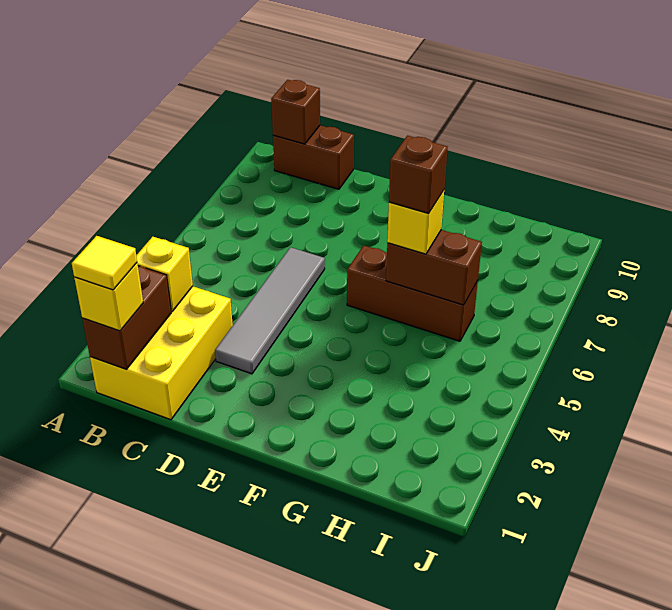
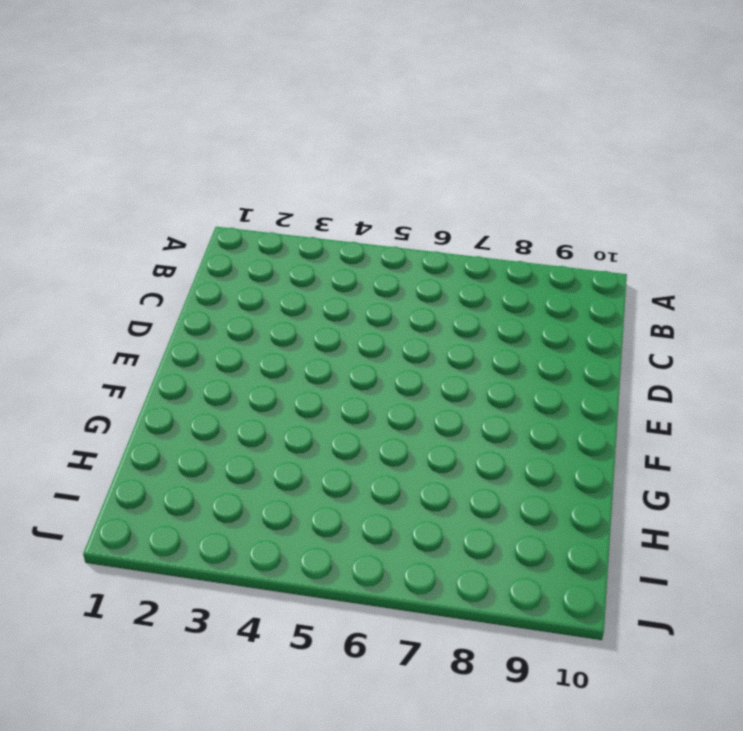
none -> yellow brick B1:C3 level 1
none -> brown brick B10:C10 level 1
none -> grey tile D3:D6 level 1

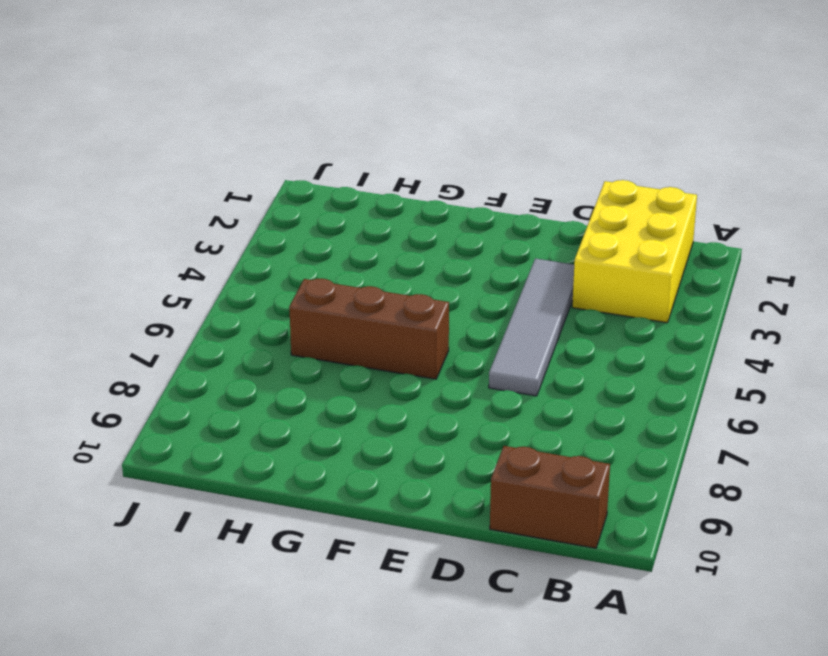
none -> brown brick B1:B2 level 2
none -> yellow brick B3 level 2
none -> brown brick B10 level 2

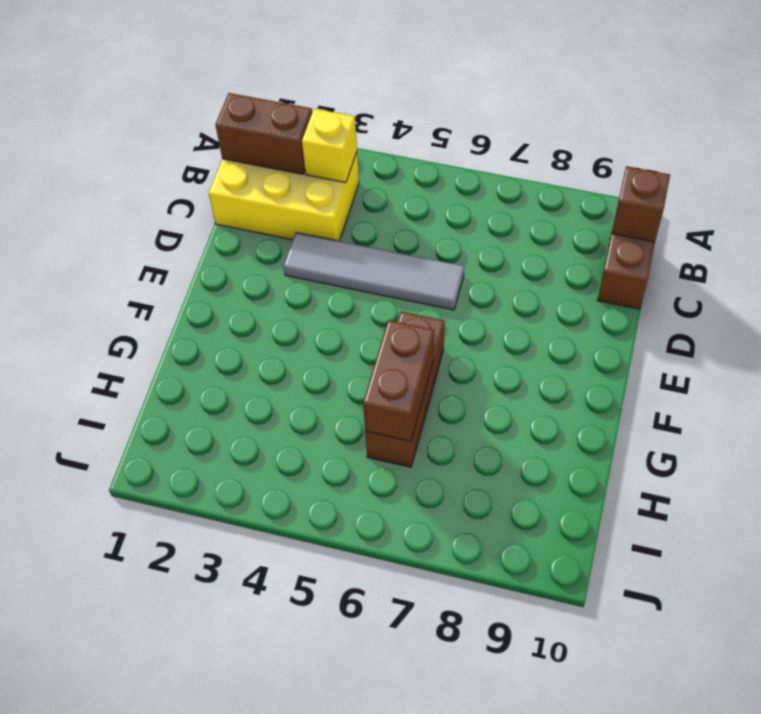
none -> yellow brick B1 level 3
none -> yellow brick G6 level 3
none -> yellow tile B1 level 4

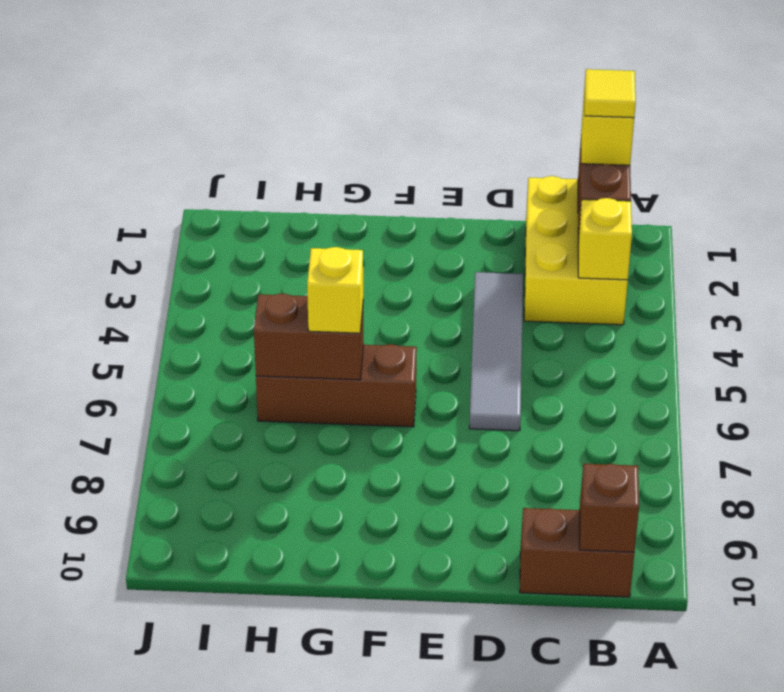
none -> brown brick G6 level 4

